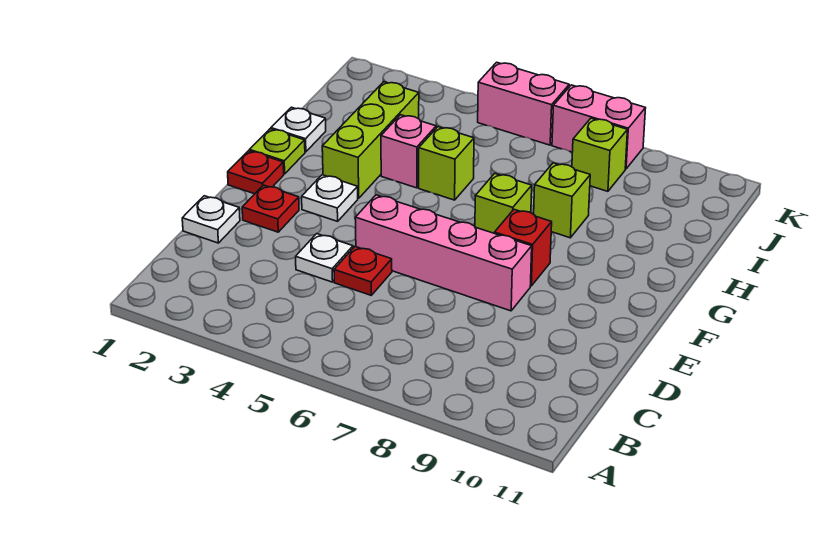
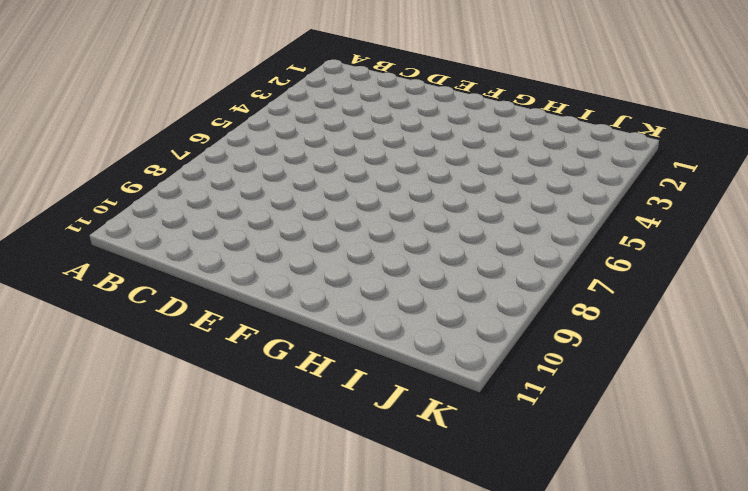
none -> white plate D1 level 1
none -> white plate D4 level 1
none -> red plate D5 level 1

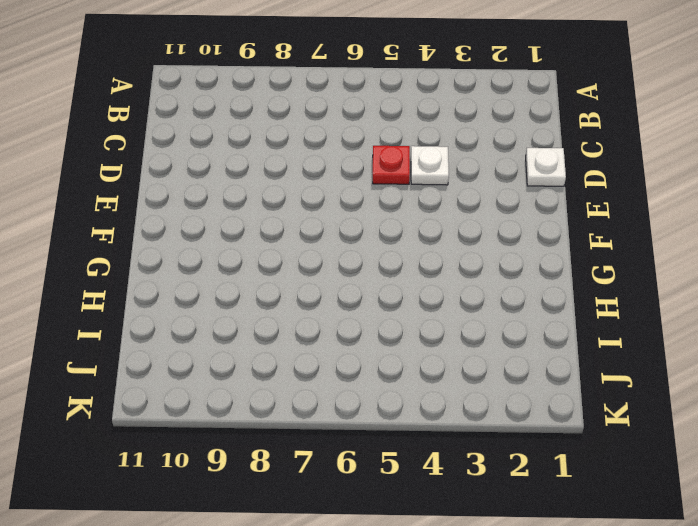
none -> red plate E2 level 1
none -> pink brick E5:E8 level 1
none -> red plate F1 level 1

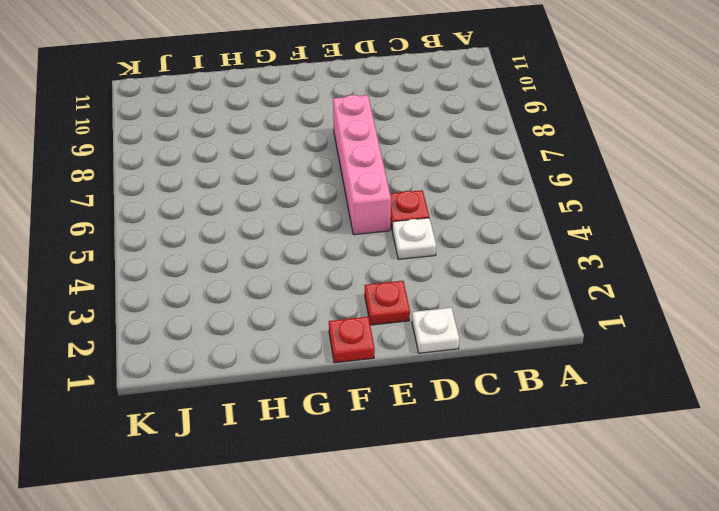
none -> white plate F3 level 1
none -> red brick F8 level 1
none -> lime plate G1 level 1

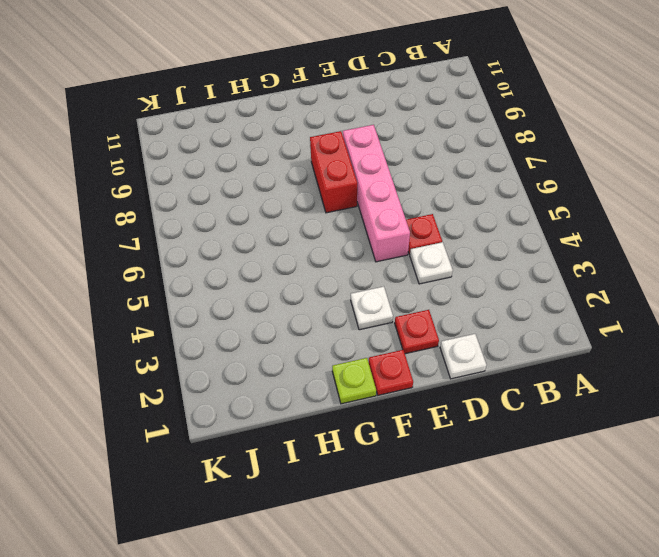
red brick F7:F8 level 1 -> red brick F8 level 1
none -> lime brick G3:I3 level 1
none -> lime brick G7 level 1
none -> white plate H1 level 1

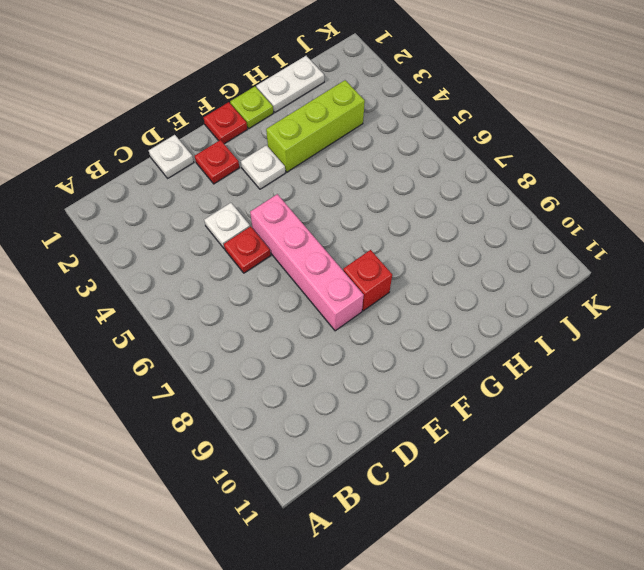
white plate H1:I1 level 1 -> white plate H1 level 1
none -> lime brick G7 level 1
none -> pink brick H4 level 1
none -> lime brick H5 level 1

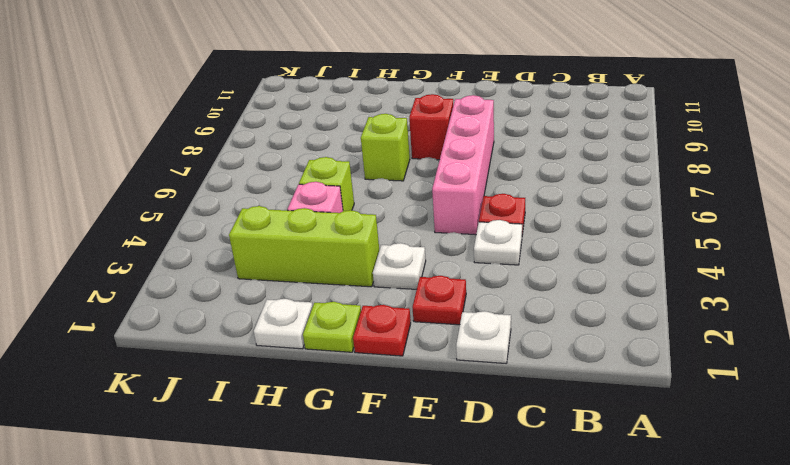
none -> lime brick H8 level 1
none -> lime brick J8 level 1
none -> pink brick K5:K6 level 1

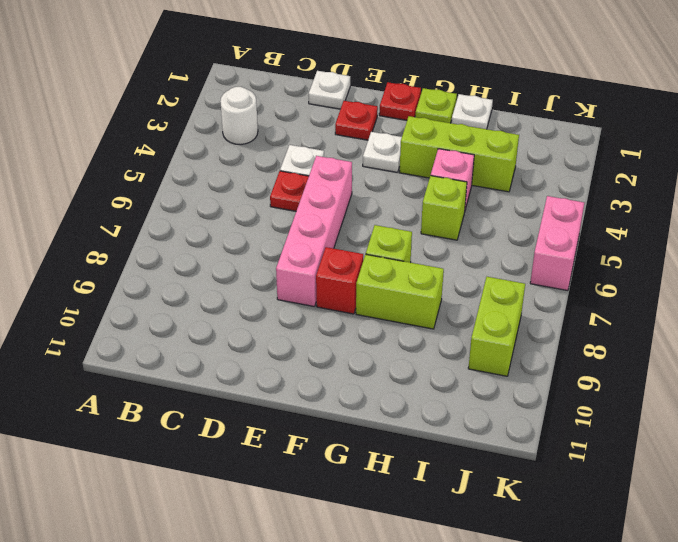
white round brick B3 level 1 -> none
lime brick G8:H8 level 1 -> lime brick H8 level 1
lime brick J8:J9 level 1 -> lime brick J8 level 1
none -> pink brick K7:K8 level 1

